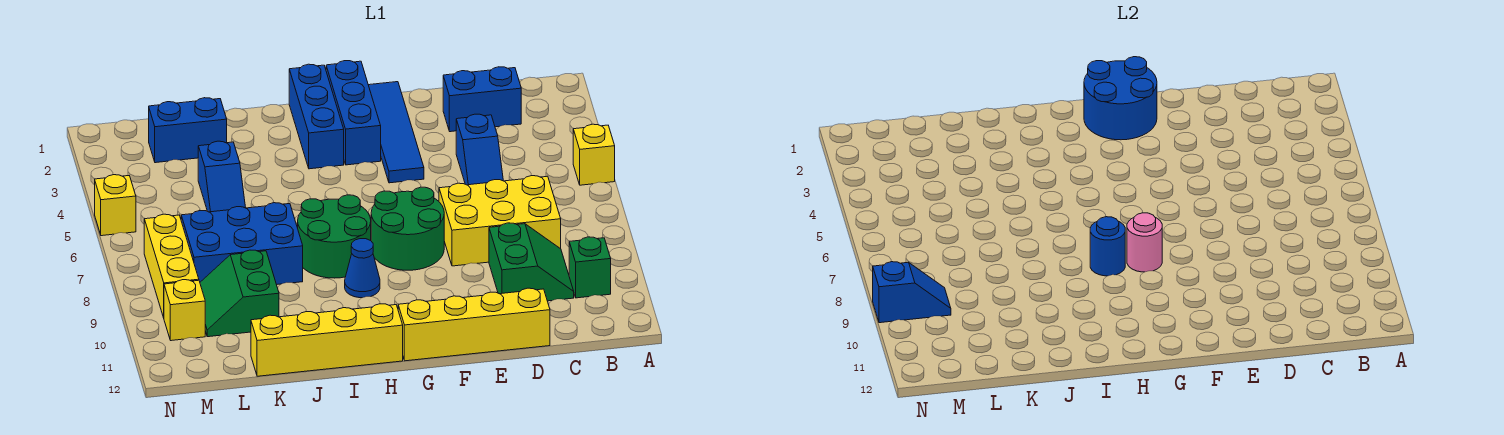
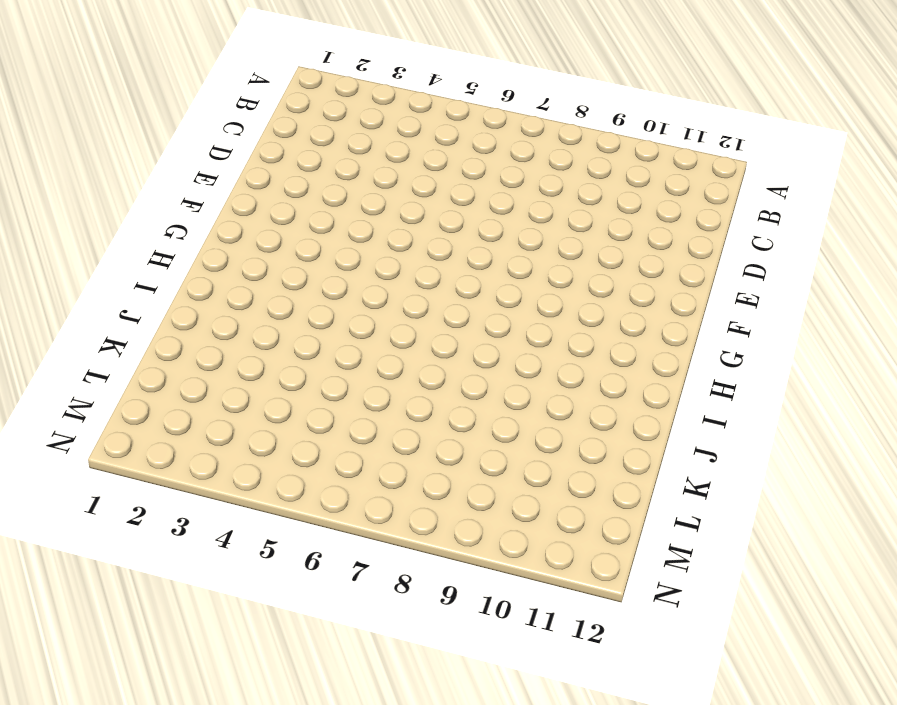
none -> yellow brick A5 level 1
none -> green brick B10 level 1
none -> blue brick C2:D2 level 1

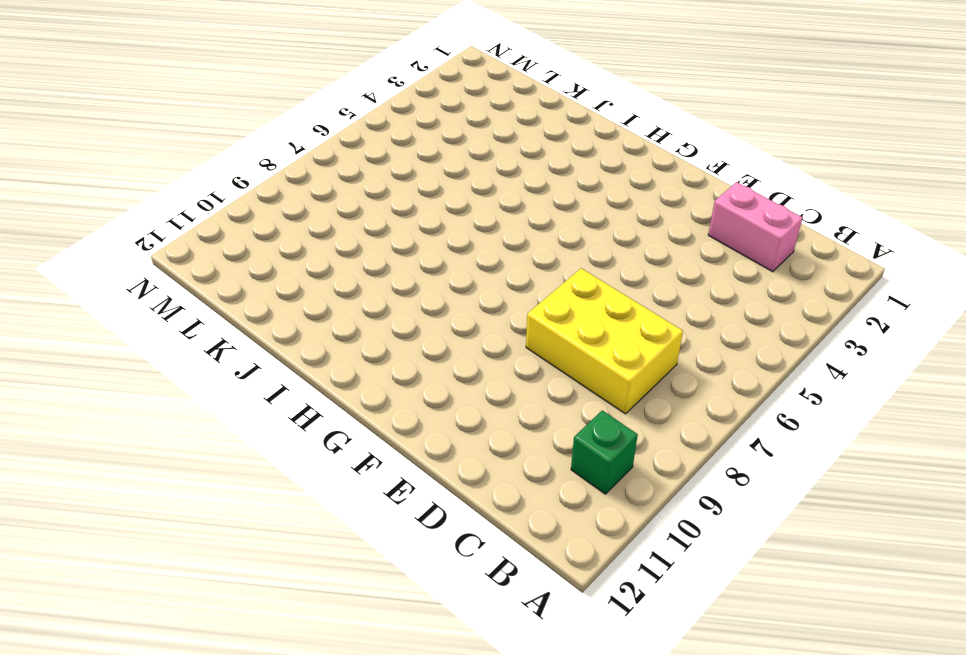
pink brick C2:D2 level 1 -> blue brick C2:D2 level 1
none -> yellow brick A5 level 1
none -> green slope C9:D10 level 1 top D
none -> blue slope D4:D5 level 1 top 4

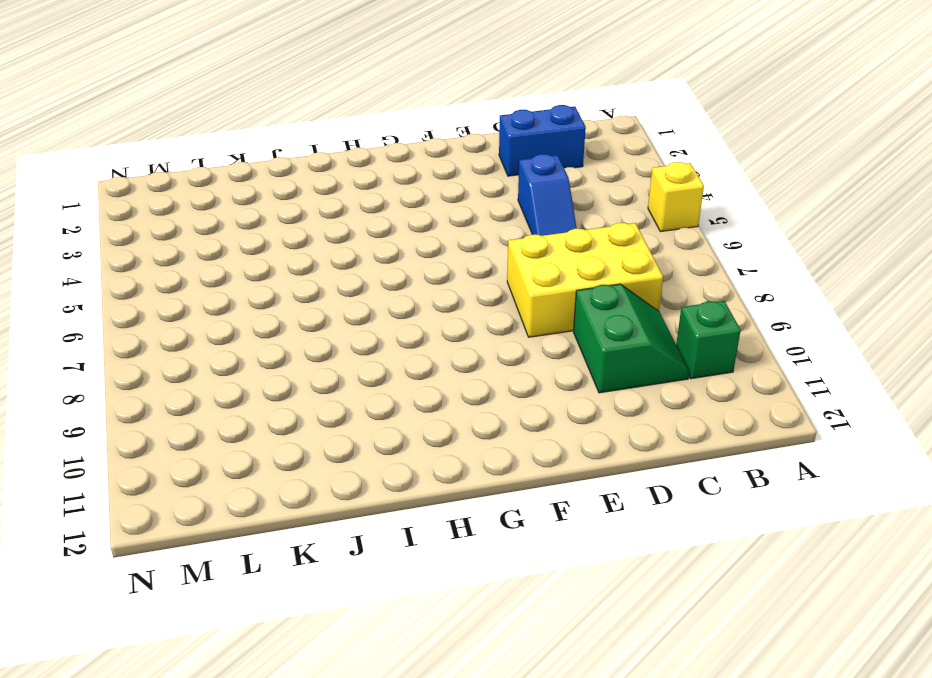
none -> yellow brick D12:G12 level 1
none -> blue tile F1:F4 level 1
none -> green round brick F7:G8 level 1

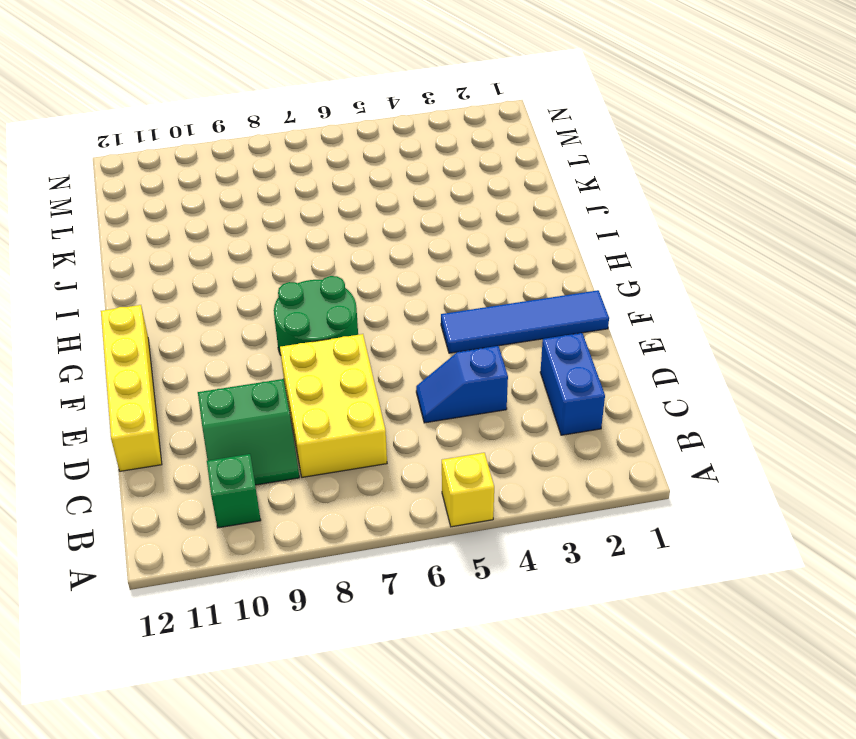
none -> blue brick G1:G3 level 1
none -> blue brick H1:H3 level 1
none -> green round brick H7:I8 level 1

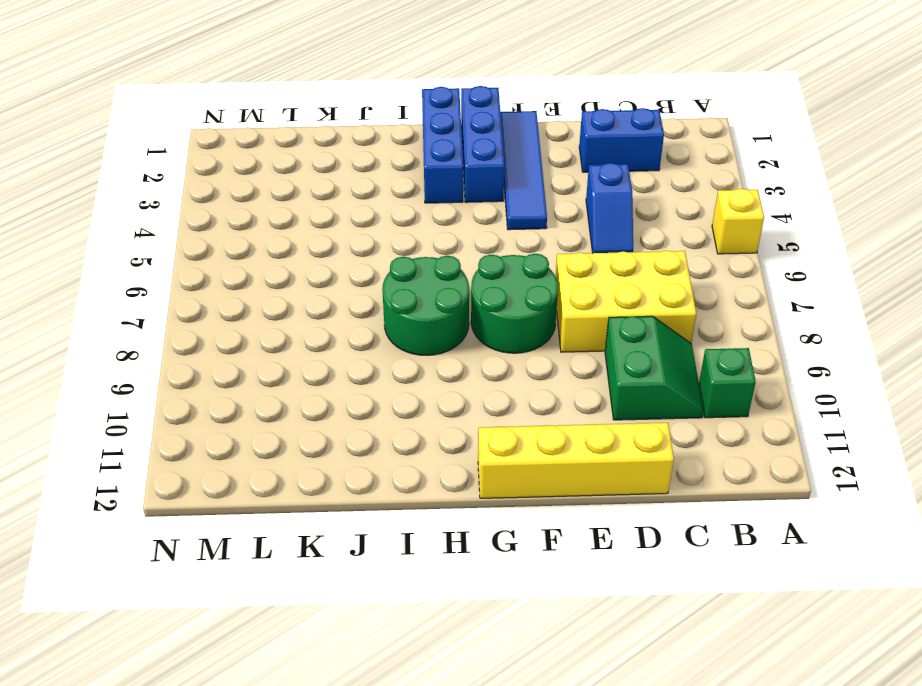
none -> blue cone H9 level 1
none -> yellow brick H12:K12 level 1
none -> blue brick J7:L8 level 1

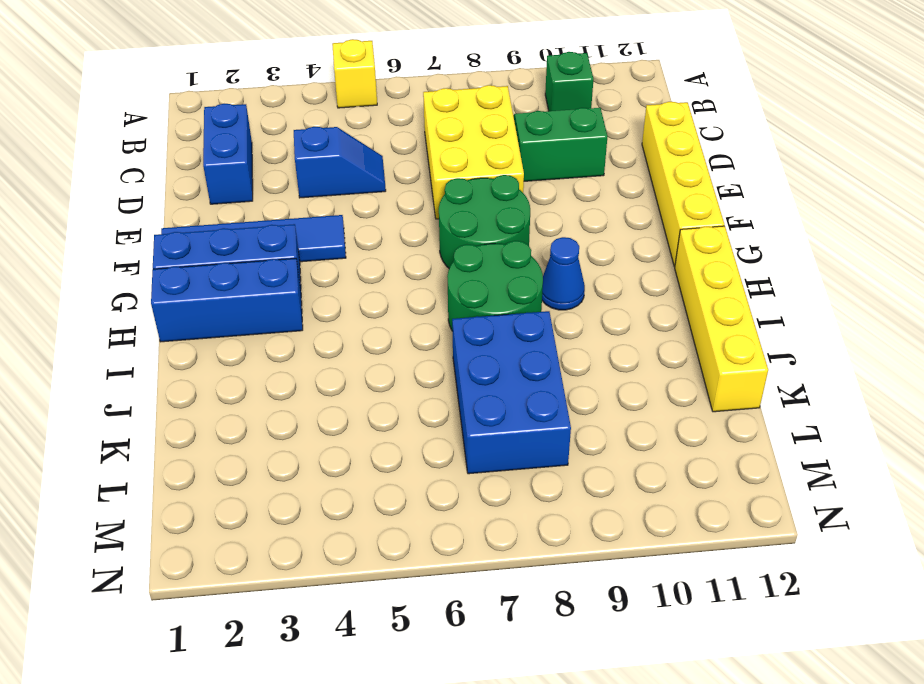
none -> blue brick K2:L2 level 1
none -> blue slope K4:K5 level 1 top 4
none -> green slope K9:L10 level 1 top K

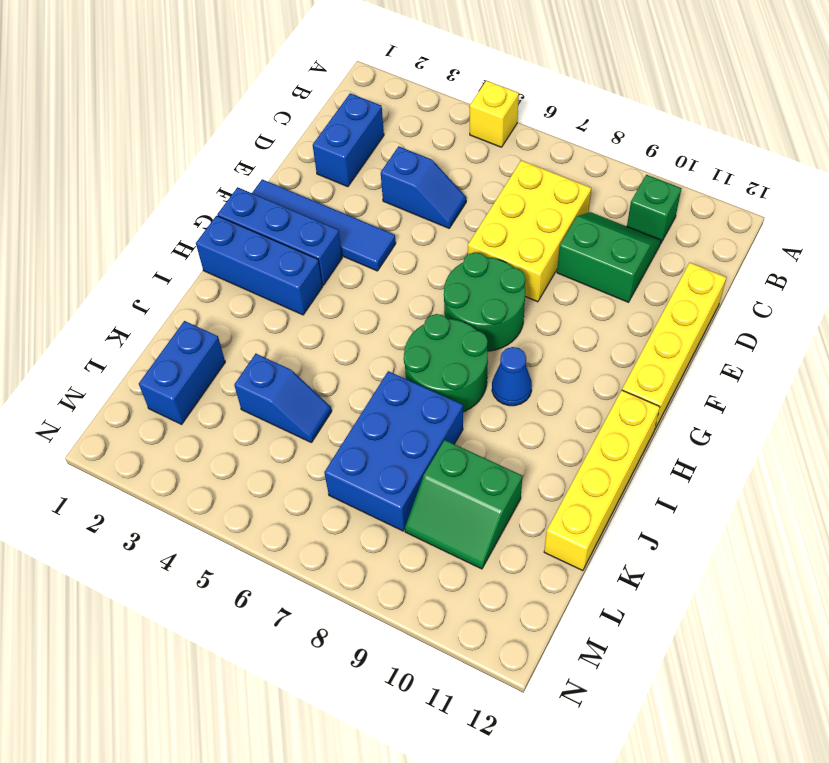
none -> yellow brick M7:M9 level 1
none -> yellow brick M10 level 1
none -> yellow brick N5 level 1

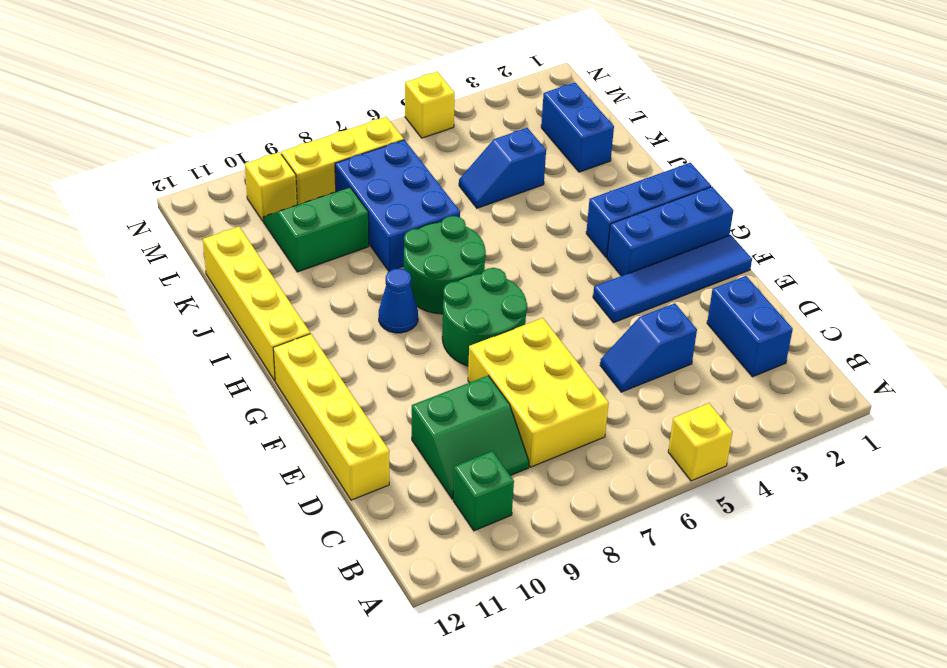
none -> blue round brick F1:G2 level 2
none -> pink round brick G8 level 2
none -> blue round brick H8 level 2

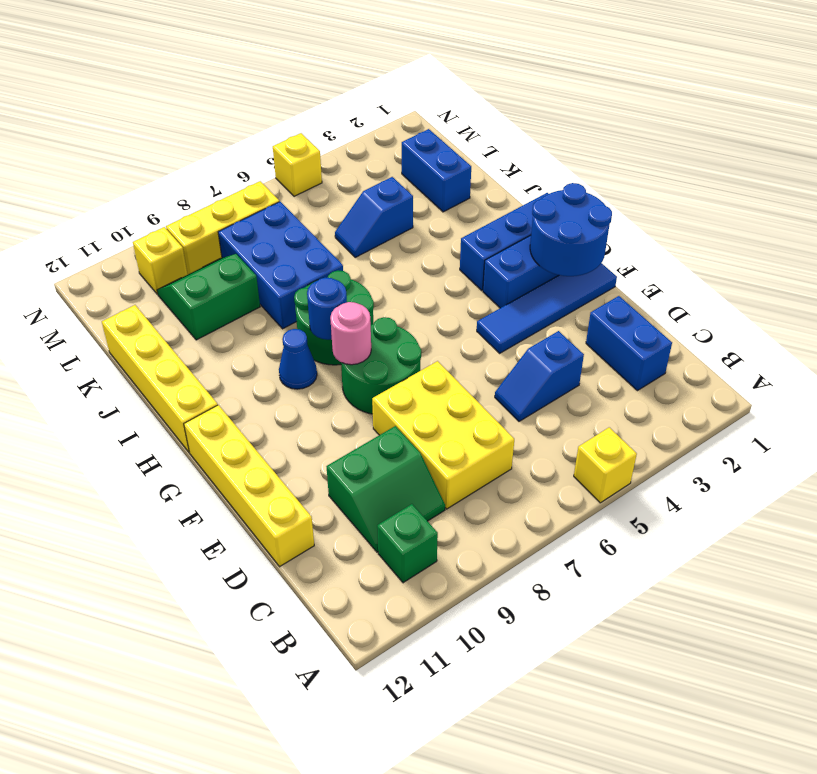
none -> blue slope M9:N9 level 2 top N

